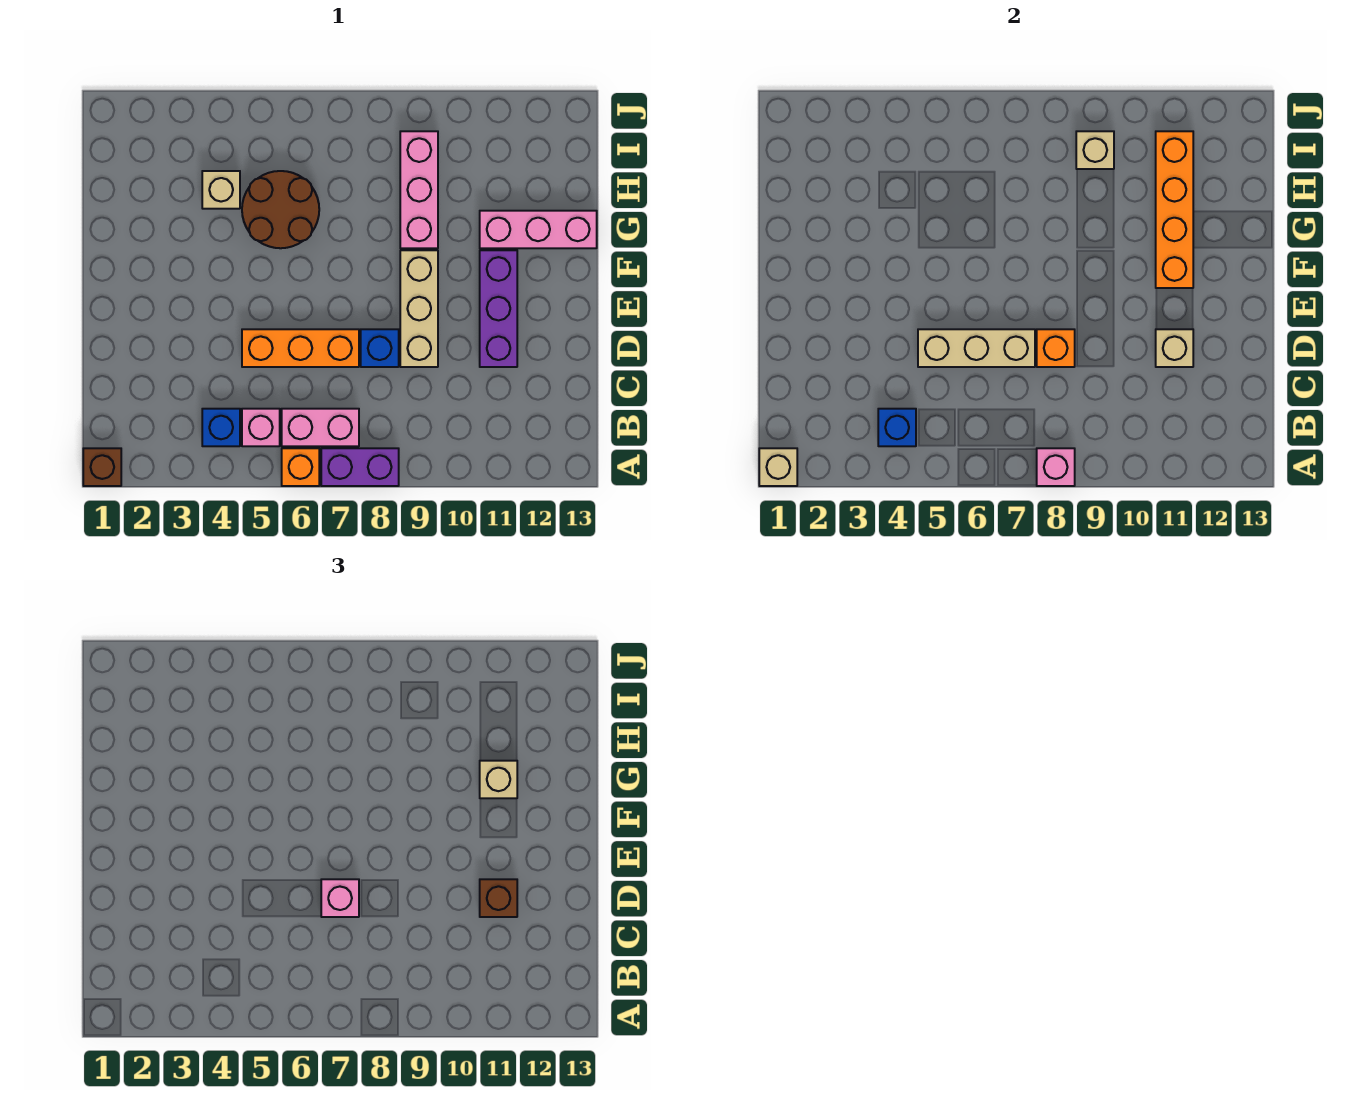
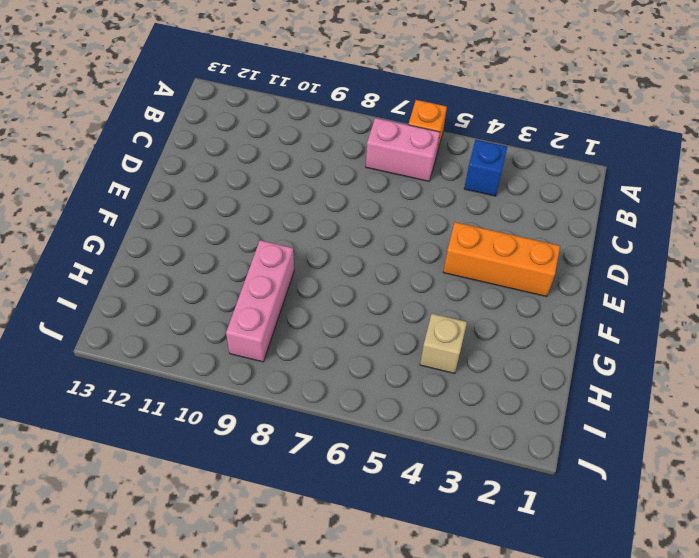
orange brick E2:E4 level 1 -> orange brick D5:D7 level 1
none -> brown brick A1 level 1
none -> purple brick A7:A8 level 1
none -> pink brick B5 level 1

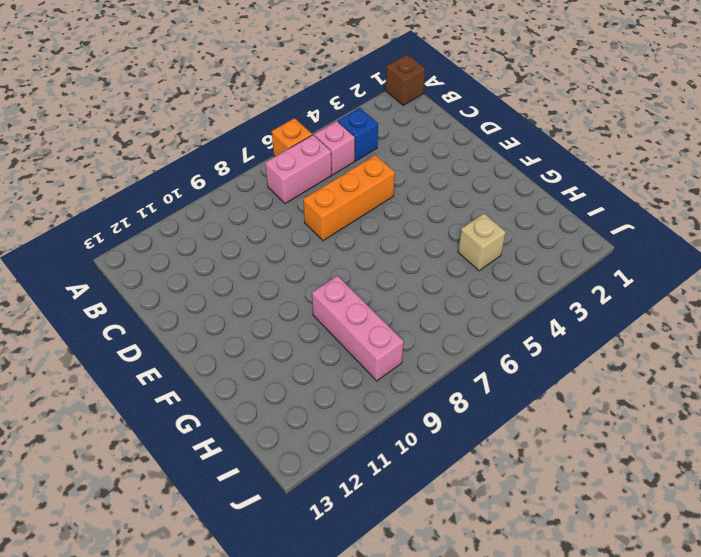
none -> purple brick A7:A8 level 1
none -> blue brick D8 level 1
none -> tan brick D9:F9 level 1

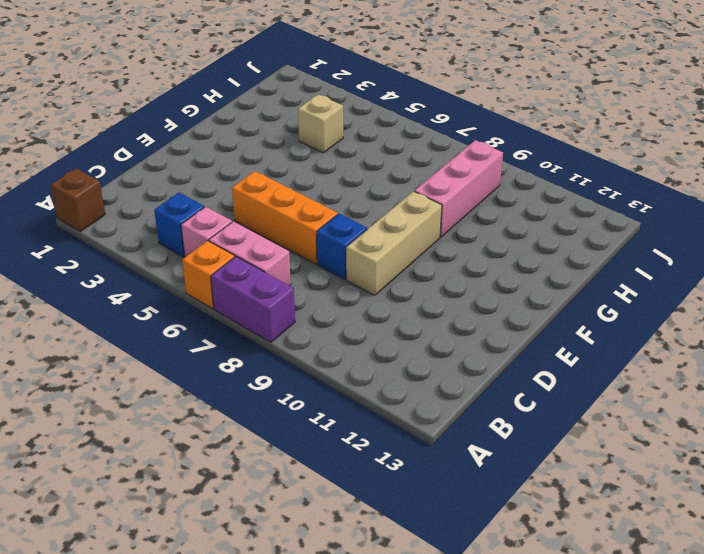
none -> purple brick D11:F11 level 1
none -> brown round brick G5:H6 level 1
none -> pink brick G11:G13 level 1

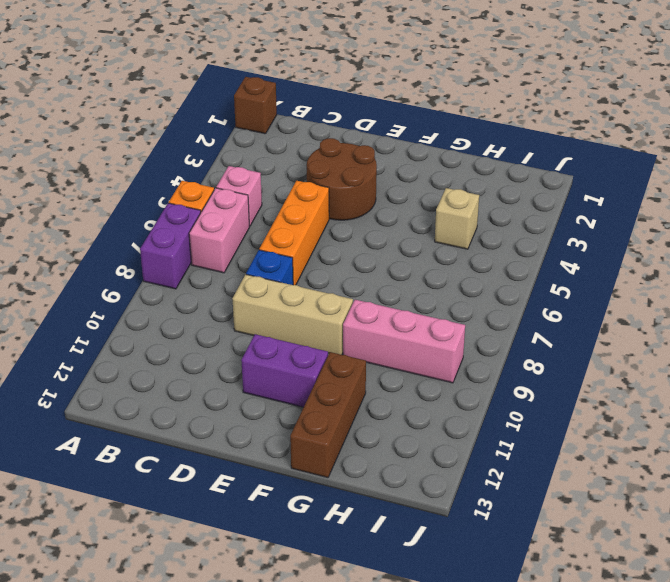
brown round brick D3:E4 level 1 -> brown round brick G5:H6 level 1
purple brick E11:F11 level 1 -> purple brick D11:F11 level 1
brown brick G11:G13 level 1 -> pink brick G11:G13 level 1
none -> blue brick B4 level 1
none -> tan brick A1 level 2
none -> pink brick A8 level 2

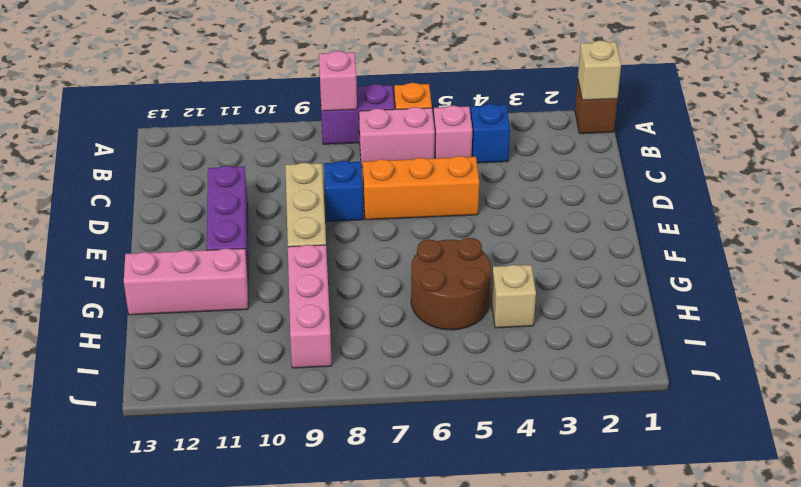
none -> blue brick B4 level 2
none -> tan brick D5:D7 level 2
none -> orange brick D8 level 2

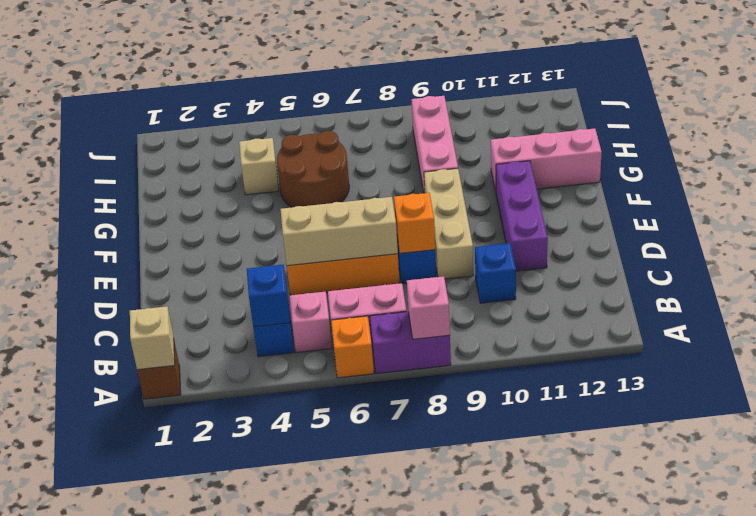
blue brick C10 level 1 -> none
none -> tan brick D11 level 2
none -> orange brick F11:I11 level 2
none -> tan brick I9 level 2

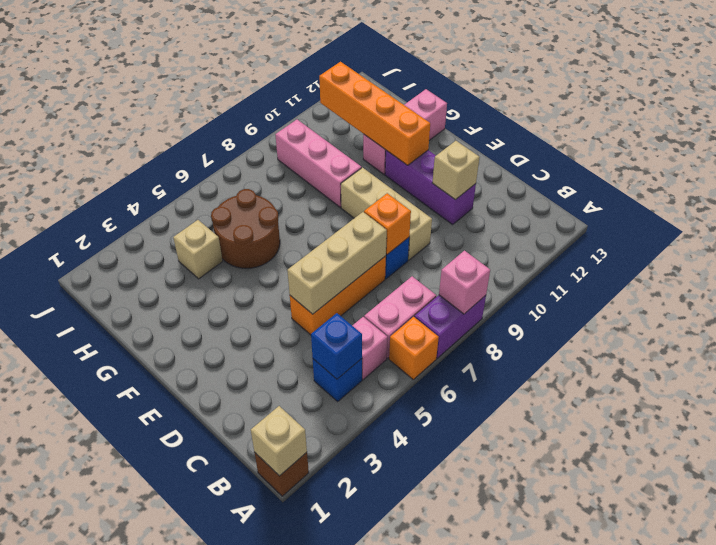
none -> tan brick I9 level 2
none -> pink brick D7 level 3
none -> brown brick D11 level 3

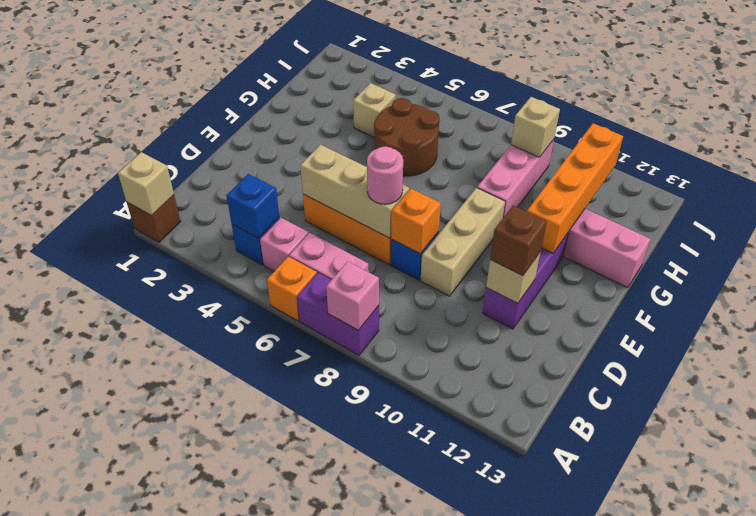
pink round brick D7 level 3 -> pink brick D7 level 3
none -> tan brick G11 level 3

